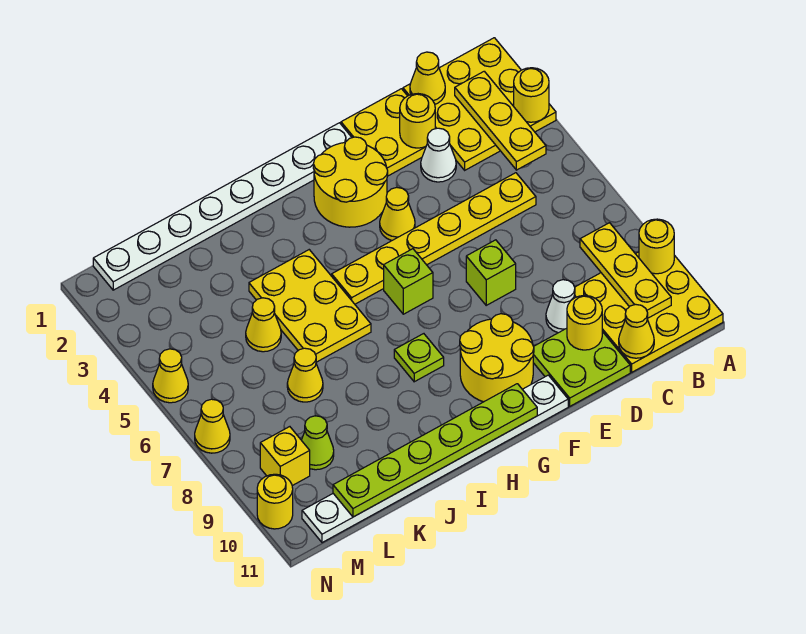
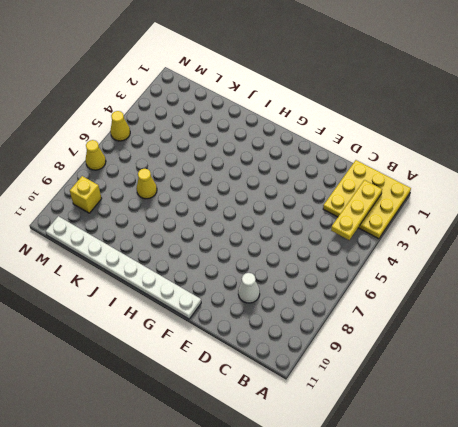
none -> yellow plate A9:C11 level 1
none -> yellow plate C5:H5 level 1
none -> yellow plate D1:E2 level 1
none -> white cone D3 level 1

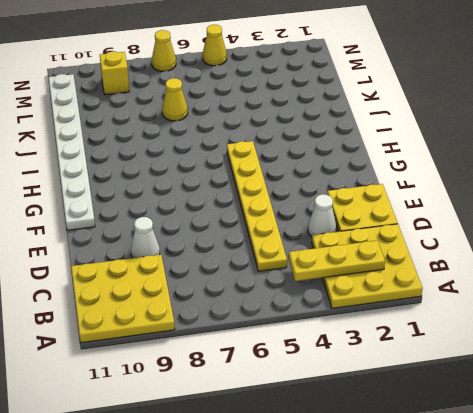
none -> lime plate D10:E11 level 1
none -> lime brick E7 level 1
none -> white plate F1:M1 level 1
none -> yellow round brick F2:G3 level 1

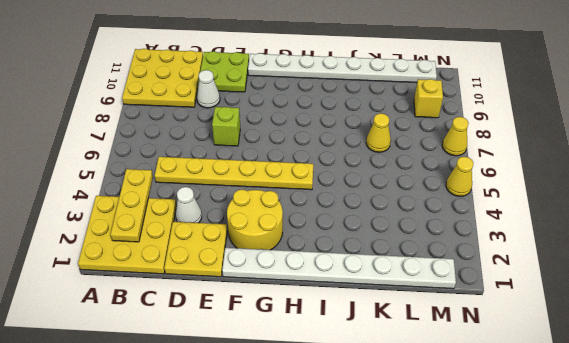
none -> yellow cone F4 level 1
none -> yellow round brick F9:G10 level 1
none -> lime brick G6 level 1
none -> lime plate H8 level 1

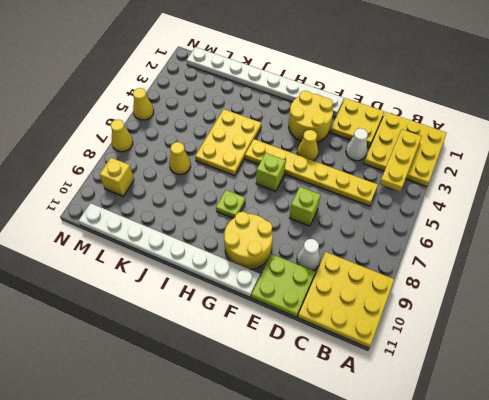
none -> yellow cone K5 level 1
none -> lime cone L9 level 1
none -> yellow round brick N10 level 1
none -> yellow round brick A3 level 2

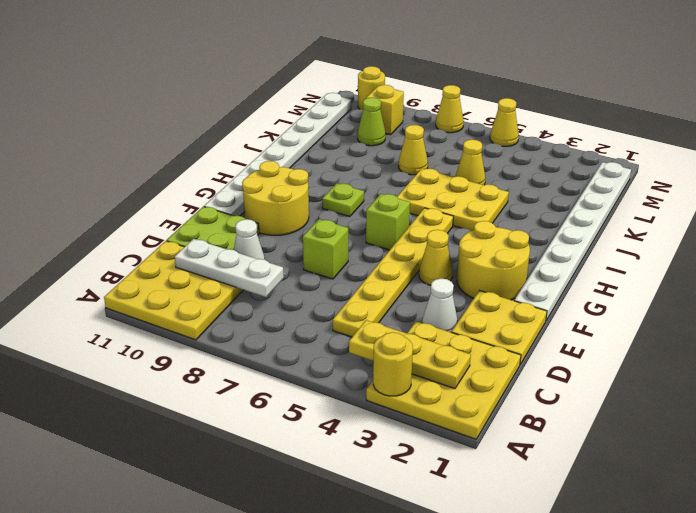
white plate C8:C10 level 2 -> none
none -> yellow round brick A9 level 2
none -> yellow plate B8:B10 level 2
none -> yellow cone C1 level 2
none -> yellow cone C11 level 2

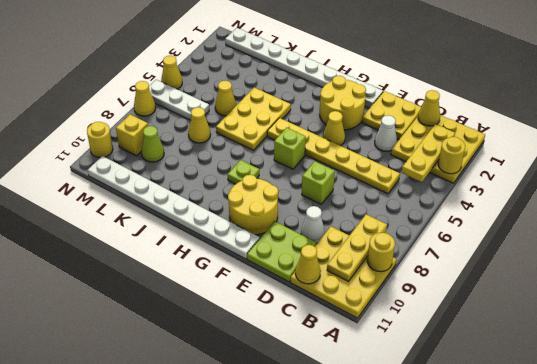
white plate L6:N6 level 1 -> none
none -> yellow round brick D2 level 2
none -> yellow round brick D10 level 2
none -> lime plate G11:L11 level 2

